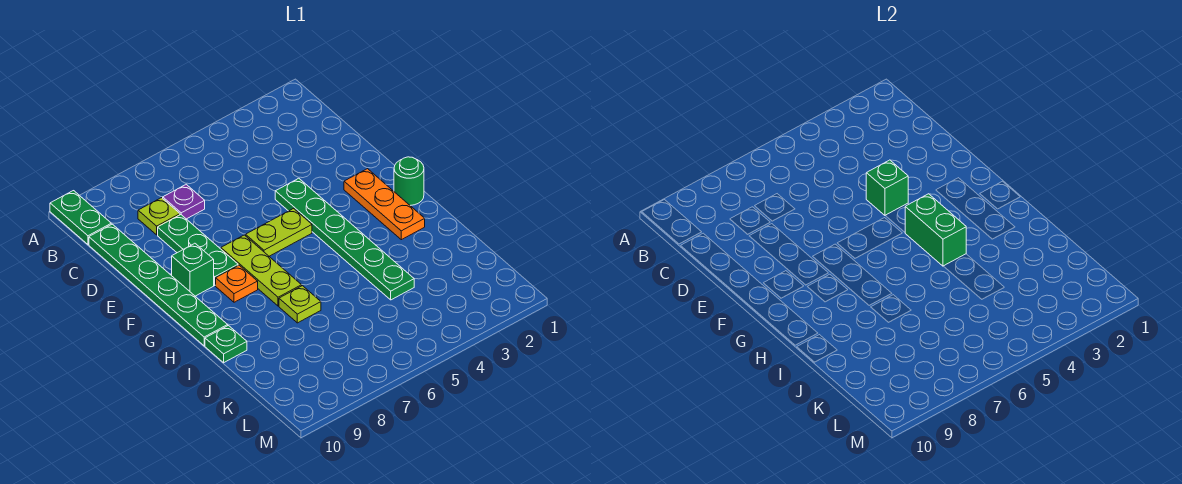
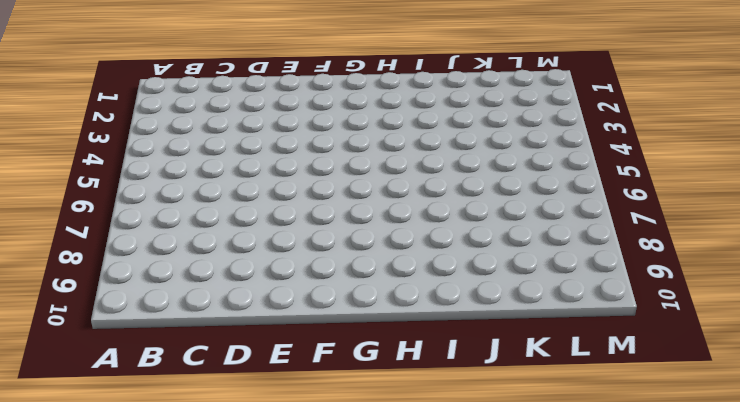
none -> green plate A10:B10 level 1
none -> purple plate C7 level 1
none -> lime plate C8 level 1

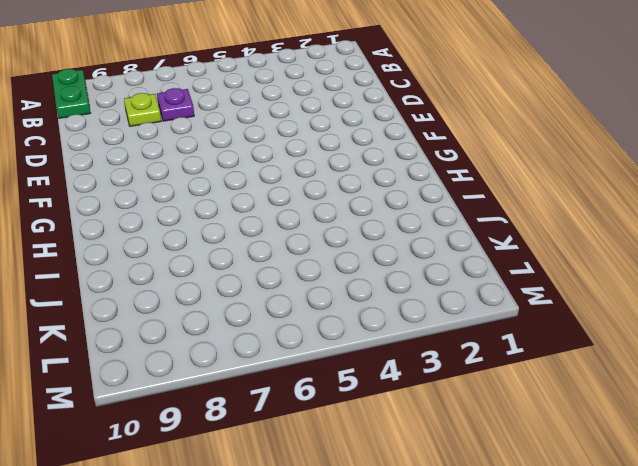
none -> green plate C10:H10 level 1
none -> green plate D8:F8 level 1
none -> green plate E4:J4 level 1

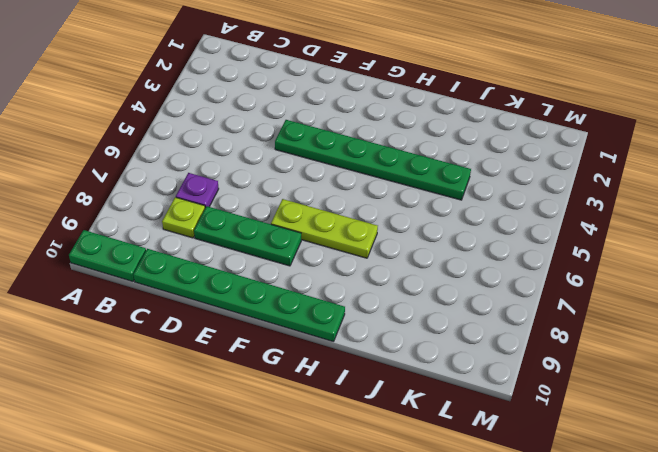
none -> orange plate F2:H2 level 1
none -> lime plate F5:F6 level 1
none -> green brick F9 level 1

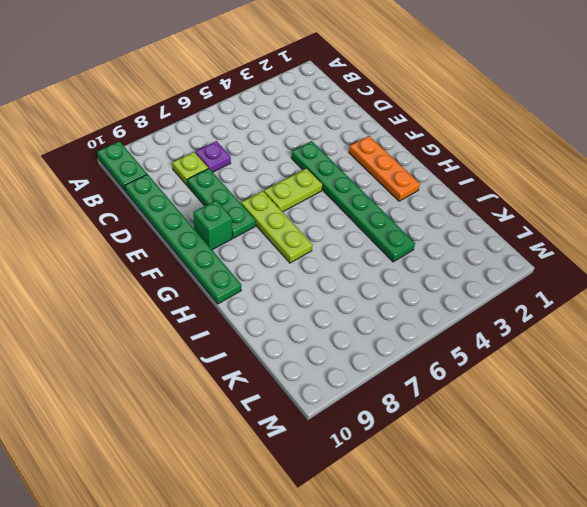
none -> green round brick G1 level 1
none -> orange plate G8 level 1
none -> lime plate I7 level 1

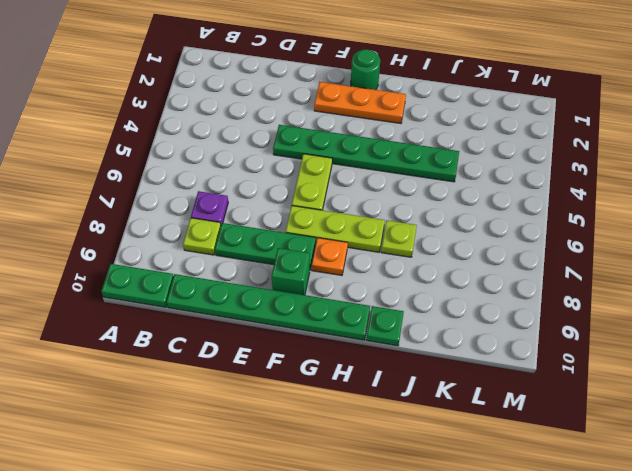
none -> green brick E4 level 2
none -> green brick G4:H4 level 2

